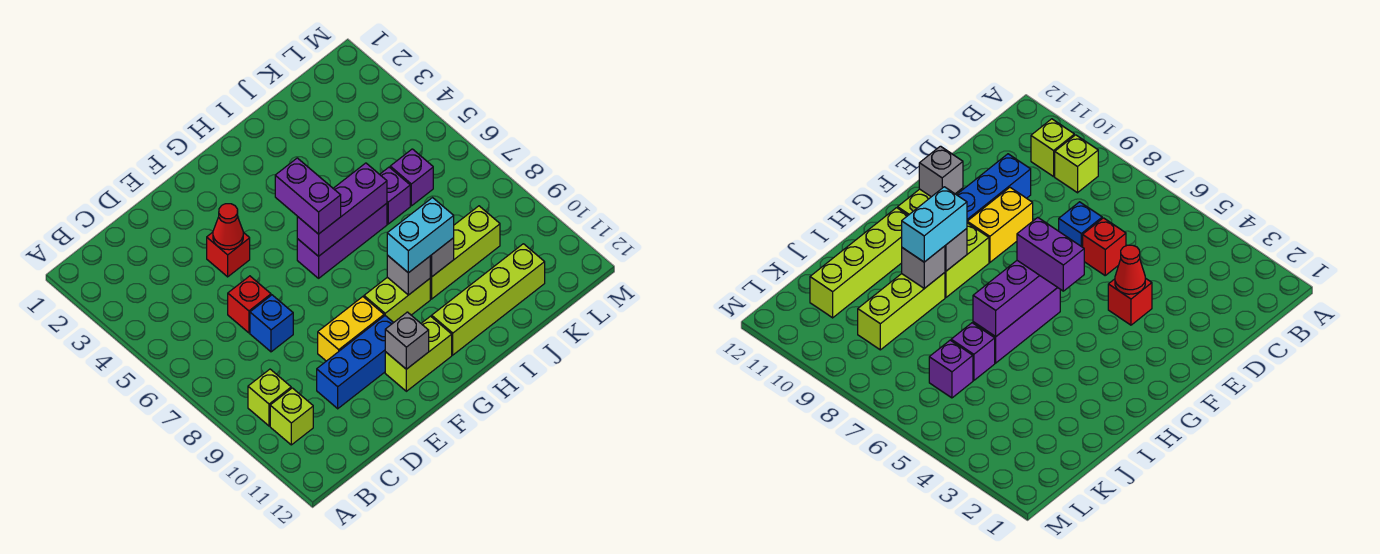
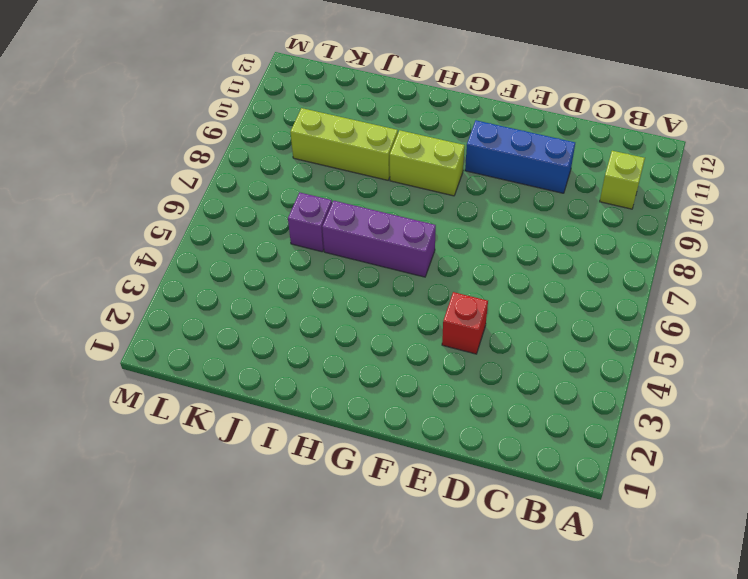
none -> lime brick B9 level 1
none -> red brick D6 level 1
none -> blue brick D7 level 1

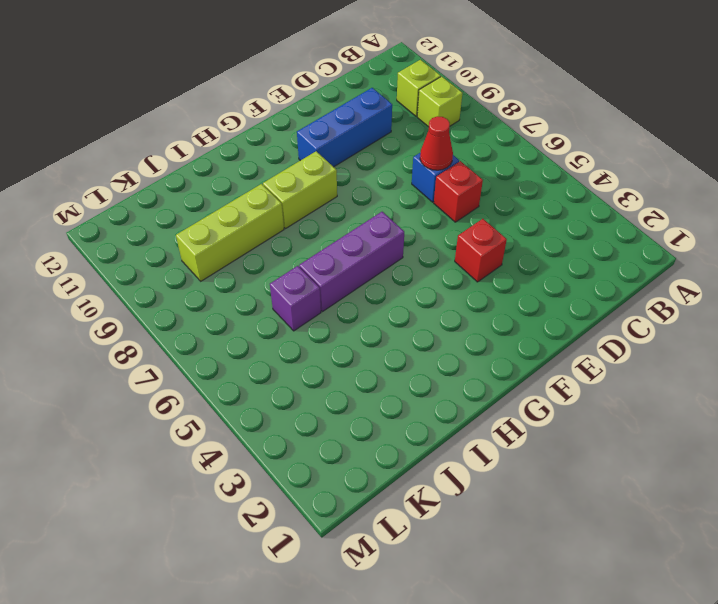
red cone D7 level 2 -> red cone E4 level 2
none -> yellow brick E9:F9 level 1
none -> lime brick F11:G11 level 1
none -> lime brick H11:K11 level 1

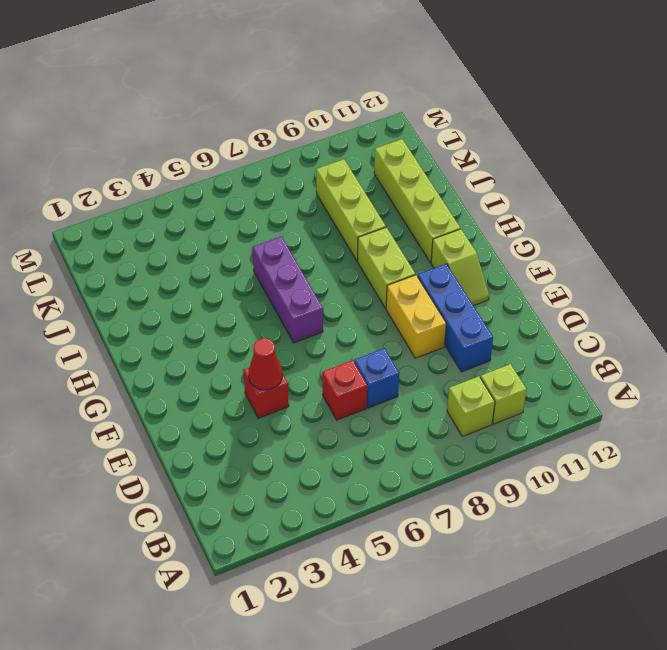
lime slope F11:G11 level 1 top G -> lime brick F11:G11 level 1
none -> purple brick J6 level 1
none -> purple brick K6 level 1
none -> grey brick F11 level 2

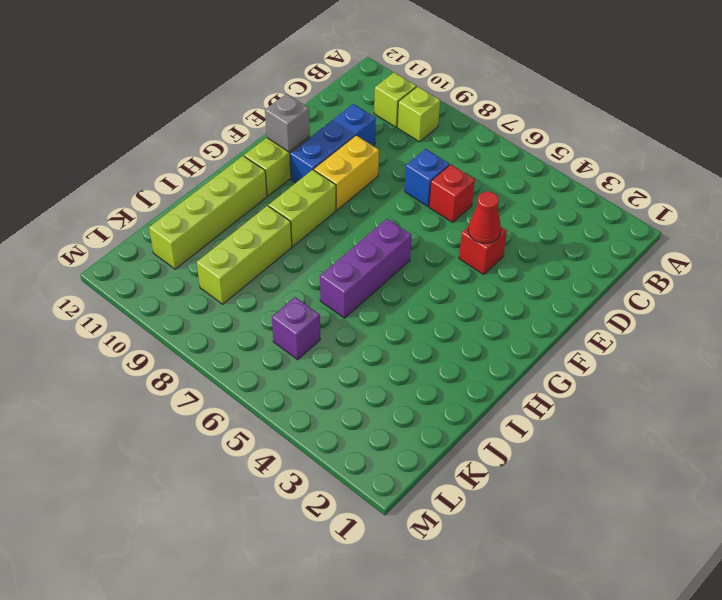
none -> purple brick J6 level 1
none -> purple brick G6:I6 level 2
none -> grey brick H9 level 2

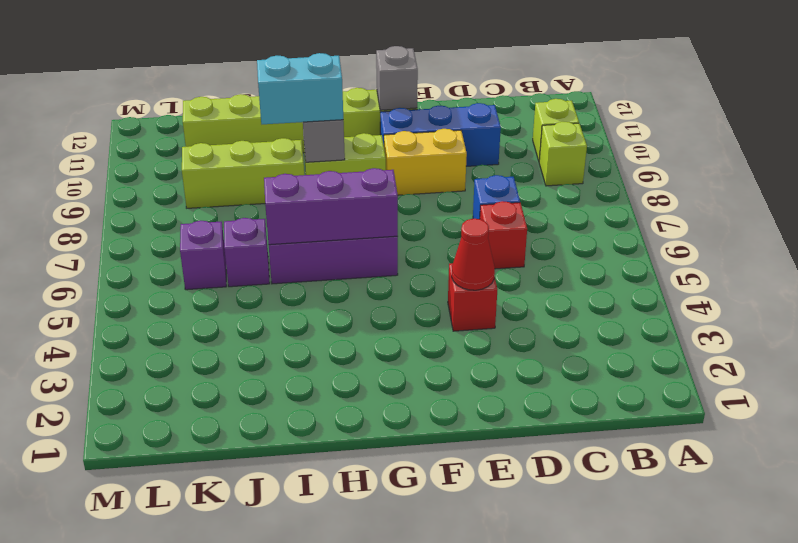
none -> grey brick I9 level 2
none -> purple brick G5:G6 level 3

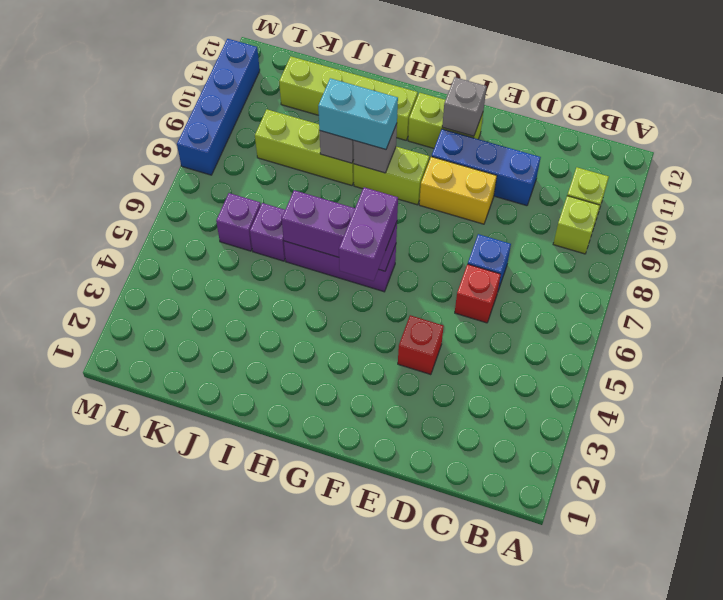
blue brick M8:M11 level 1 -> none
none -> red cone E4 level 2

